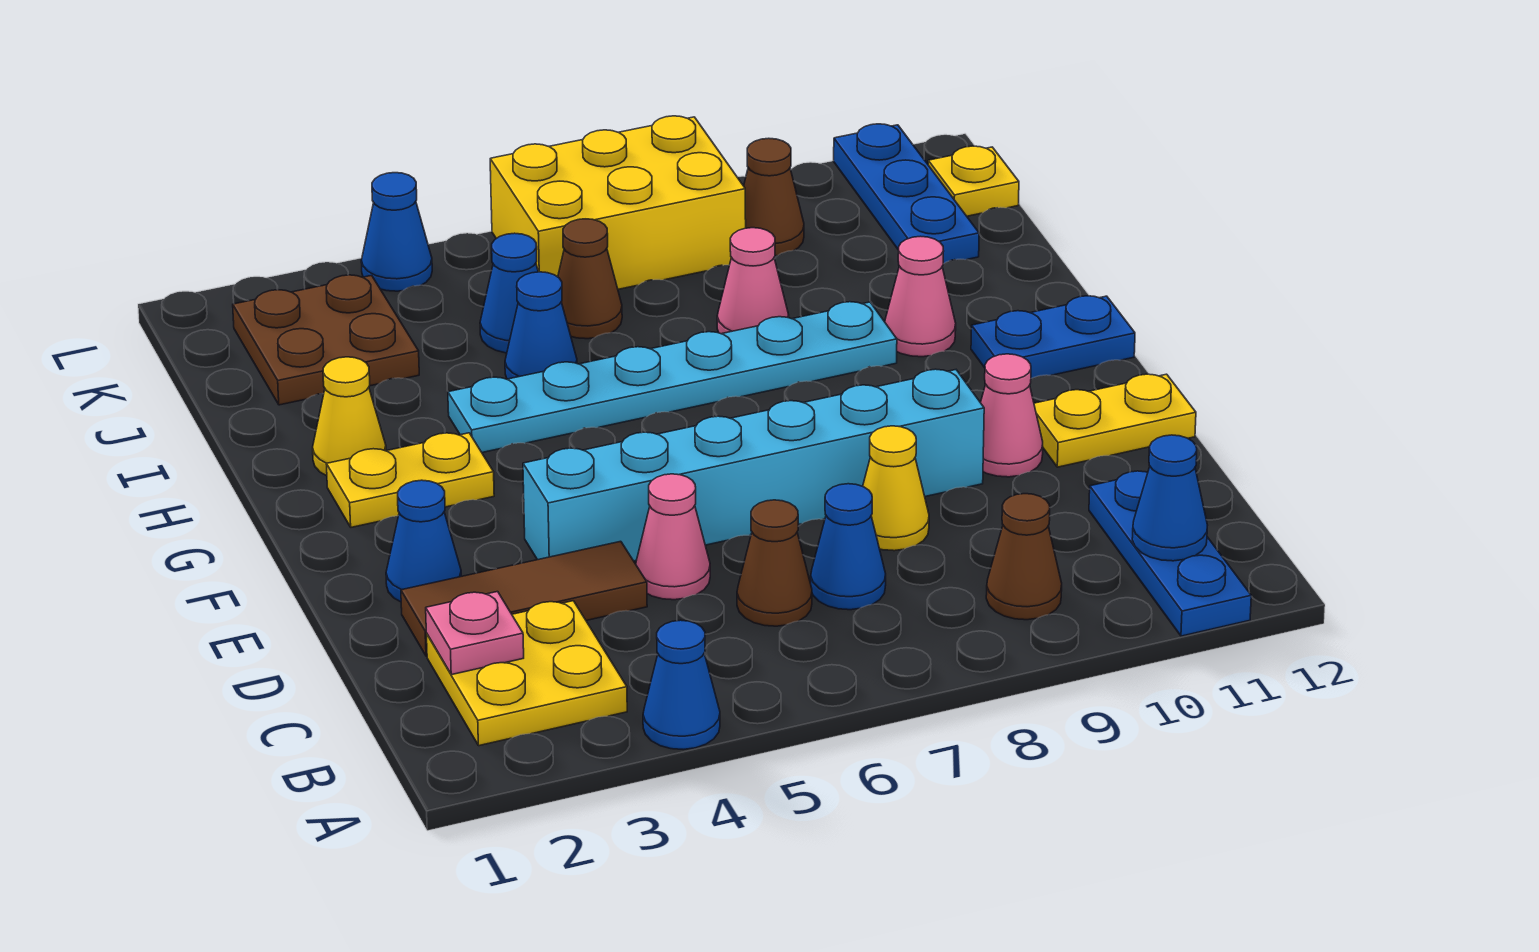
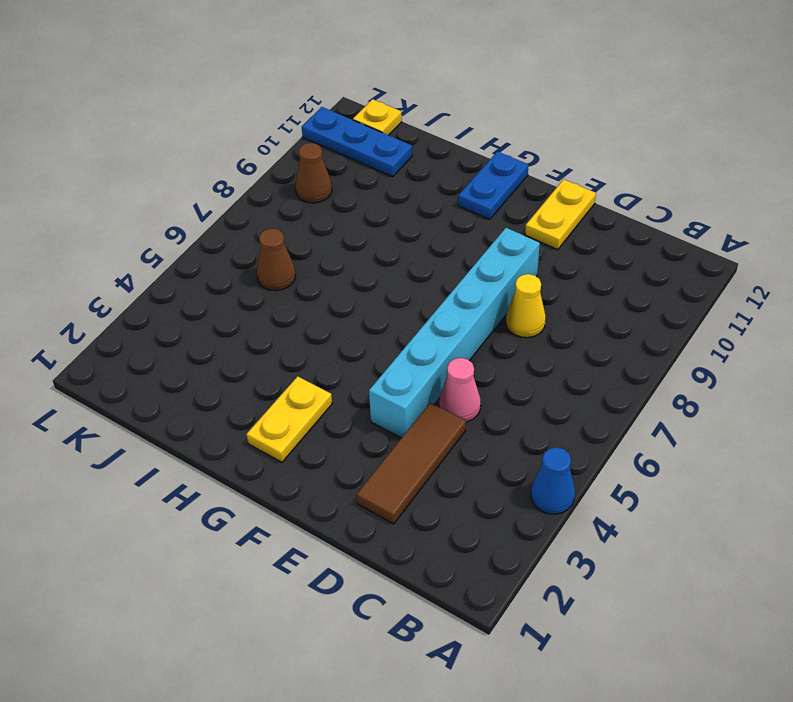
none -> blue plate A11:C11 level 1
none -> yellow plate B2:C3 level 1
none -> brown cone B9 level 1
none -> brown cone C6 level 1

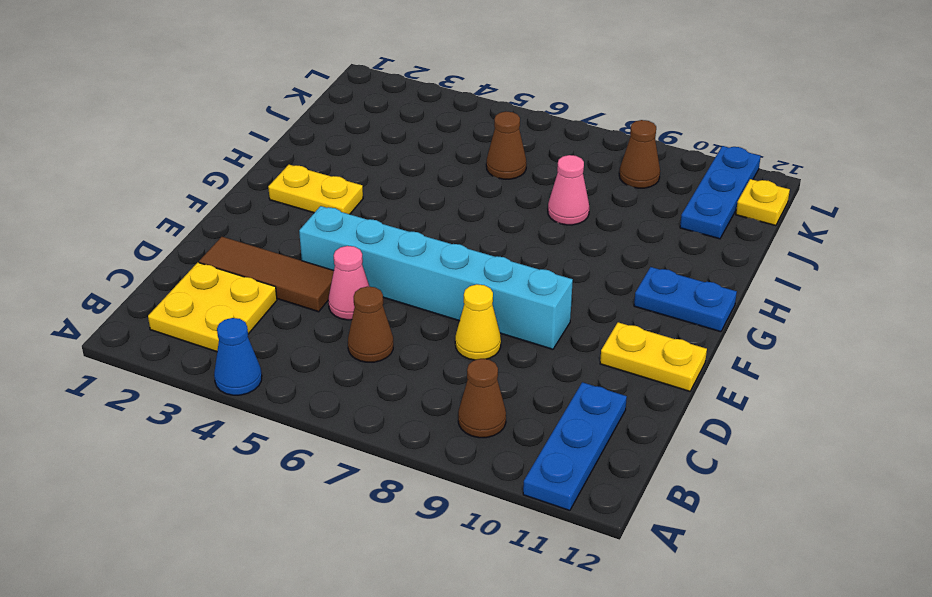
none -> blue cone C7 level 1
none -> blue cone E2 level 1
none -> pink cone E10 level 1
none -> yellow cone H2 level 1

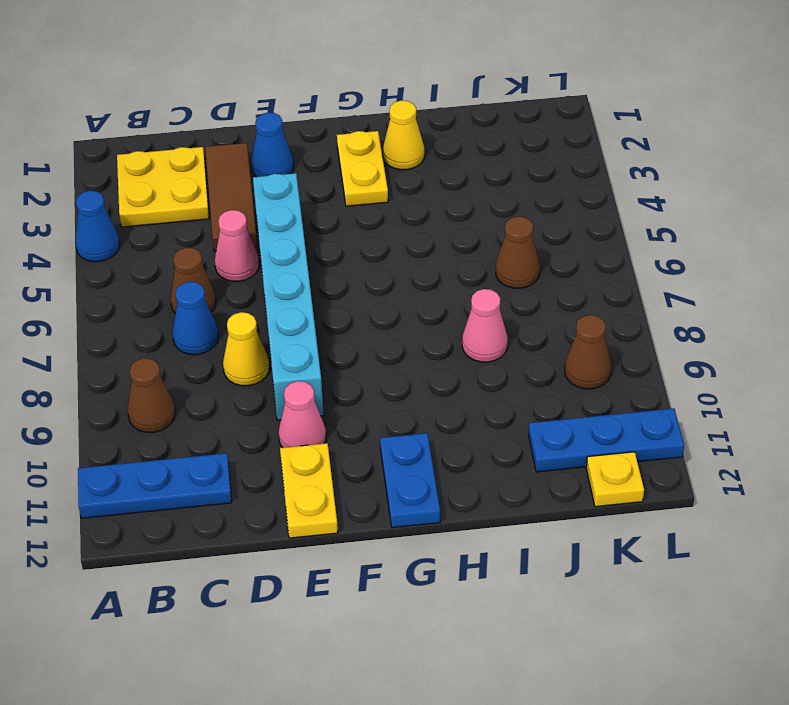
none -> cyan plate H4:H9 level 1
none -> pink cone H10 level 1
none -> blue cone I5 level 1
none -> brown plate J2:K3 level 1

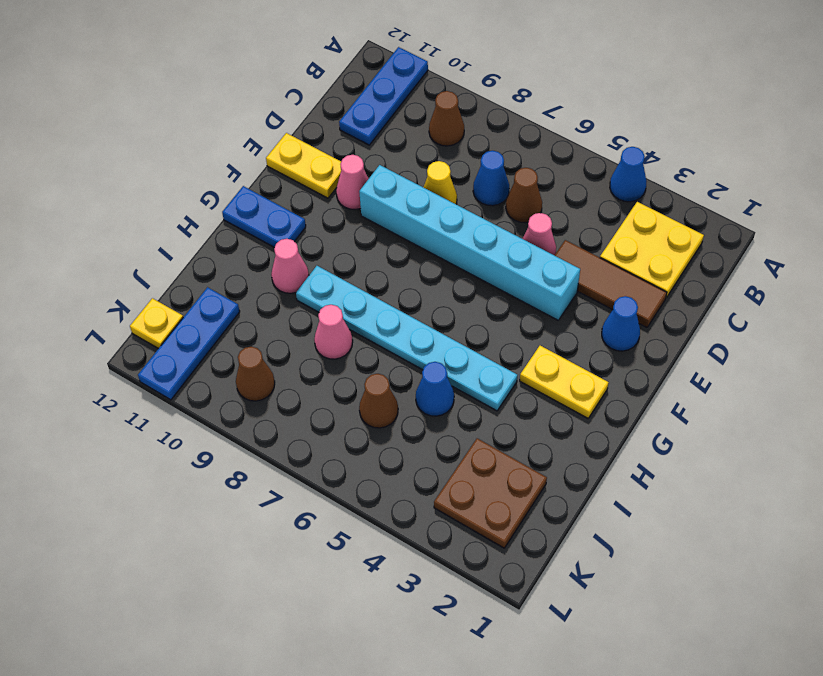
none -> yellow cone H2 level 1
none -> blue cone J5 level 1
none -> yellow brick K6:L8 level 1
none -> blue cone L4 level 1

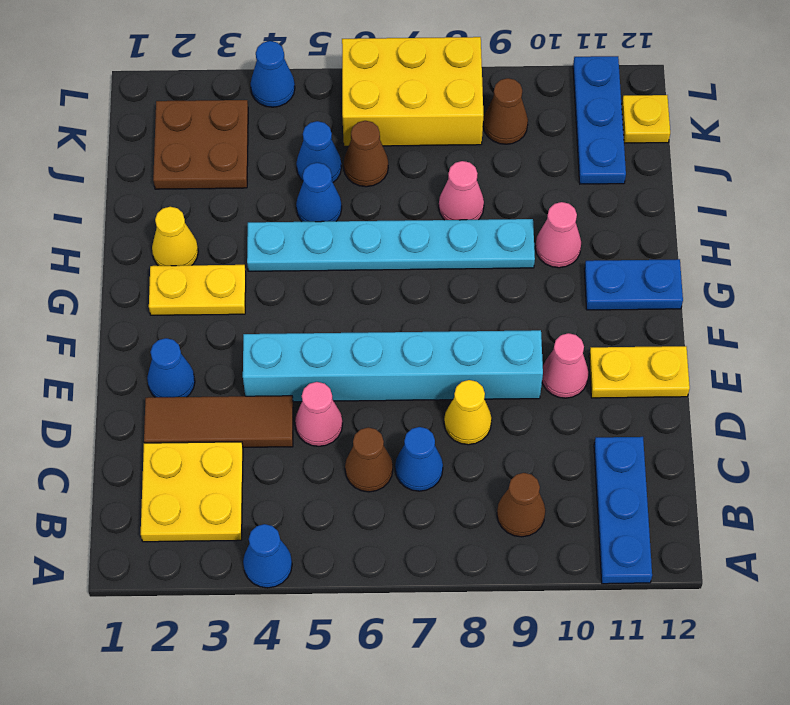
none -> blue cone B11 level 2
none -> pink plate C2 level 2

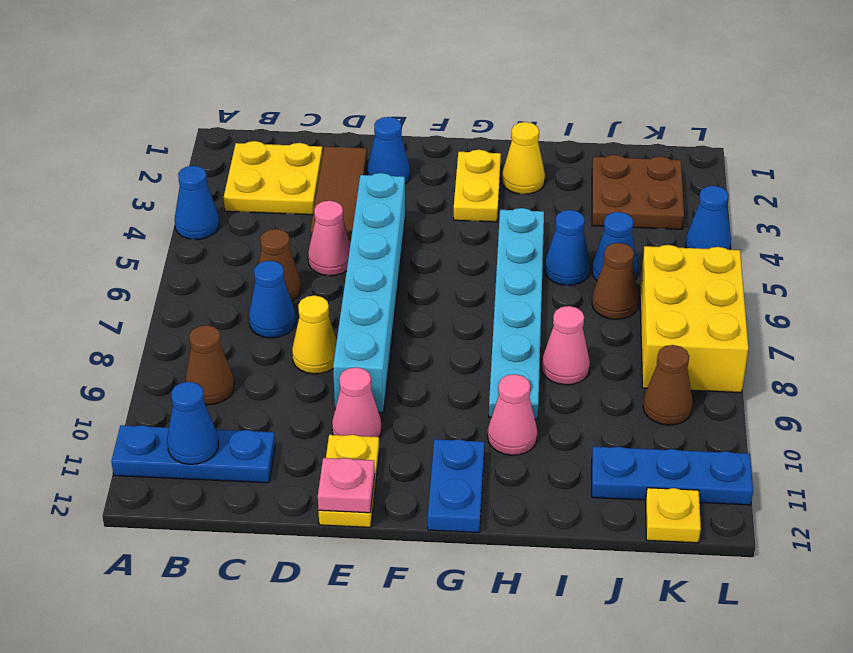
pink plate E12 level 2 -> pink plate C2 level 2

